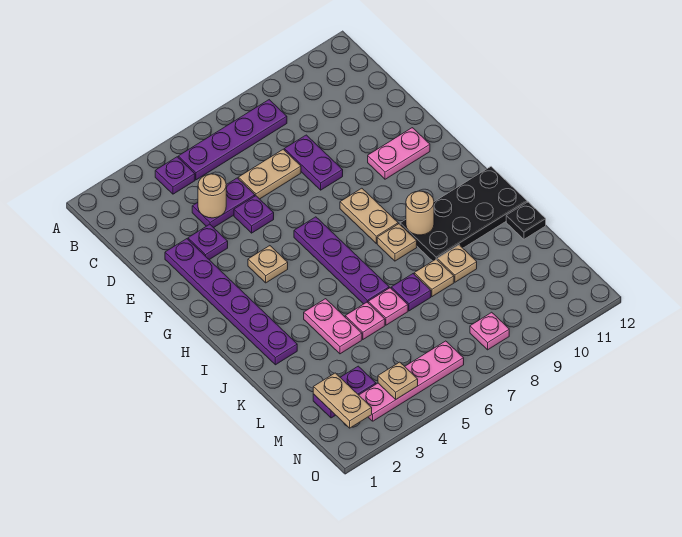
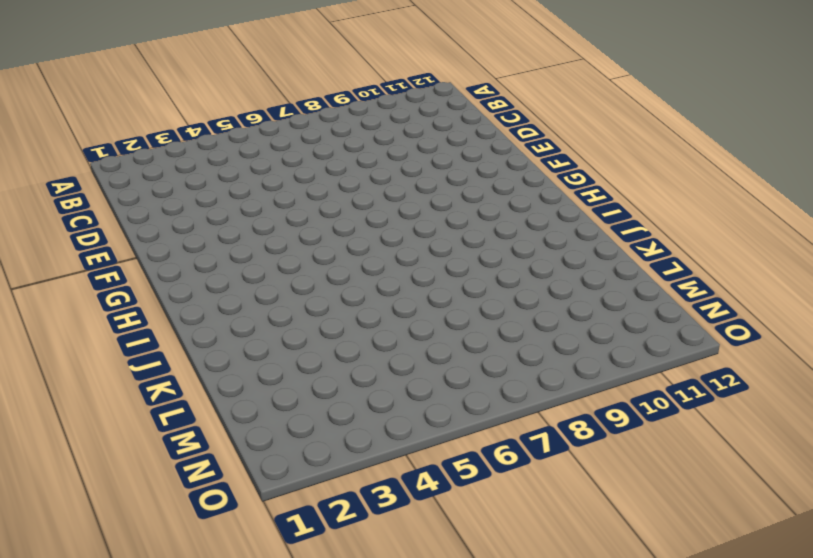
none -> purple plate B4 level 1
none -> purple plate B5:B8 level 1
none -> purple plate D4:D5 level 1

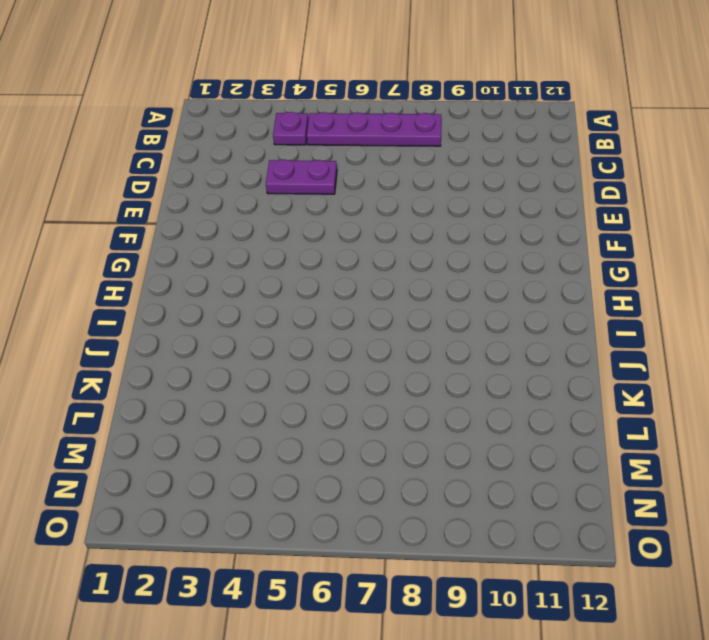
none -> tan plate D6:D7 level 1
none -> purple plate D8:E8 level 1
none -> purple plate E2:J2 level 1

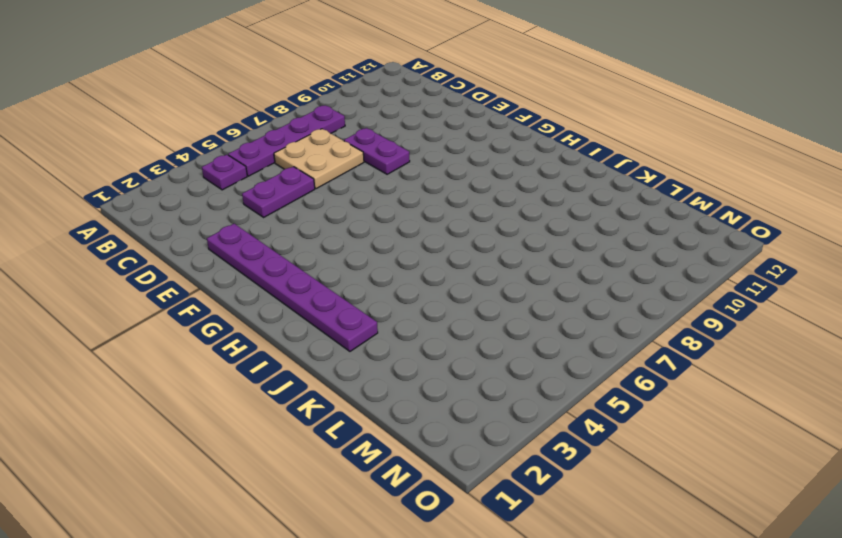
tan plate C6:D7 level 1 -> tan plate D6:D7 level 1
none -> purple plate E3 level 1
none -> purple plate E5 level 1
none -> pink plate F10:F11 level 1

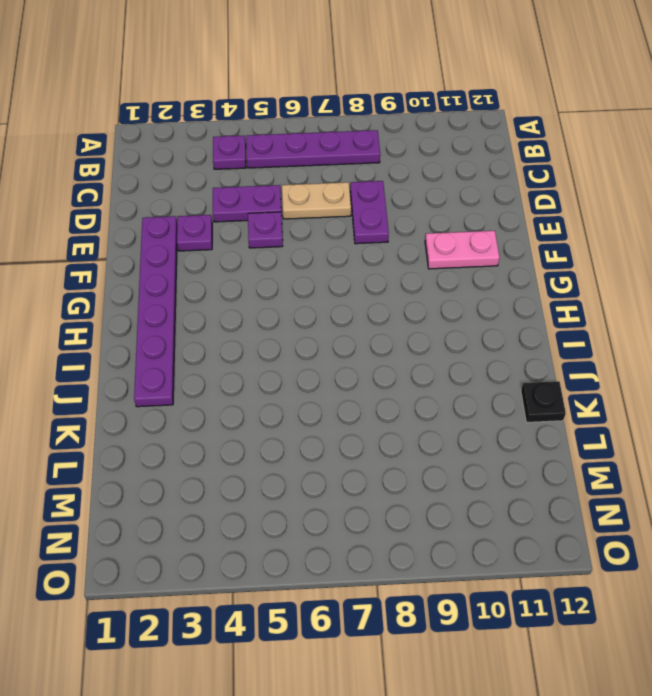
none -> tan plate G4 level 1
none -> purple plate G6:J6 level 1
none -> tan plate G8:H8 level 1

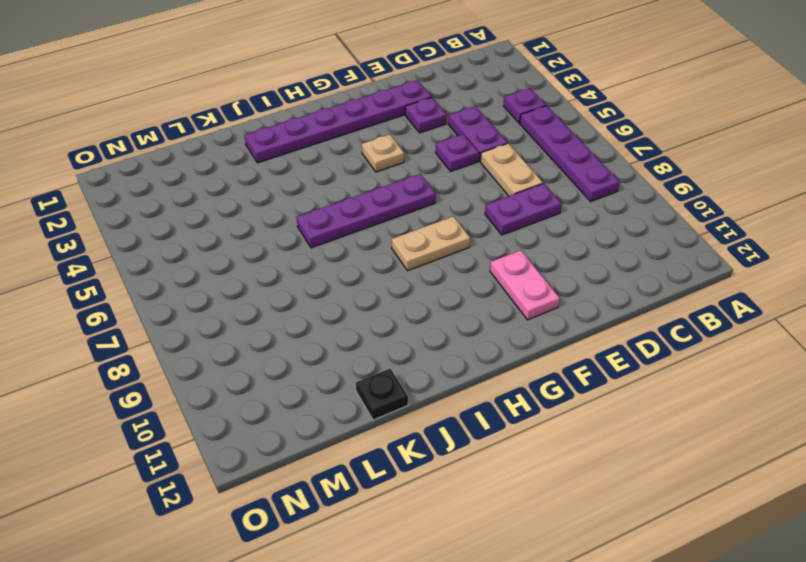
none -> tan plate I8 level 1
none -> black plate I9:J12 level 1
none -> pink plate J4:K4 level 1

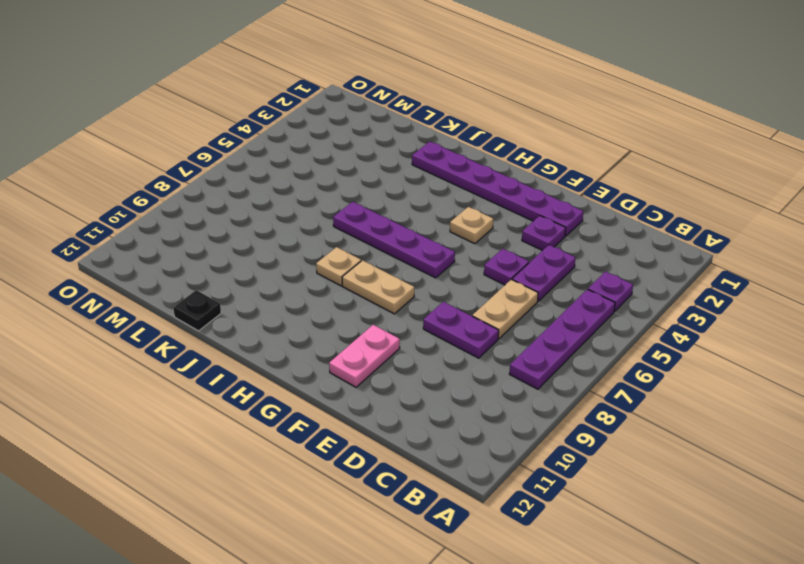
none -> black plate I9:J12 level 1
none -> pink plate J4:K4 level 1
none -> pink plate K5 level 1

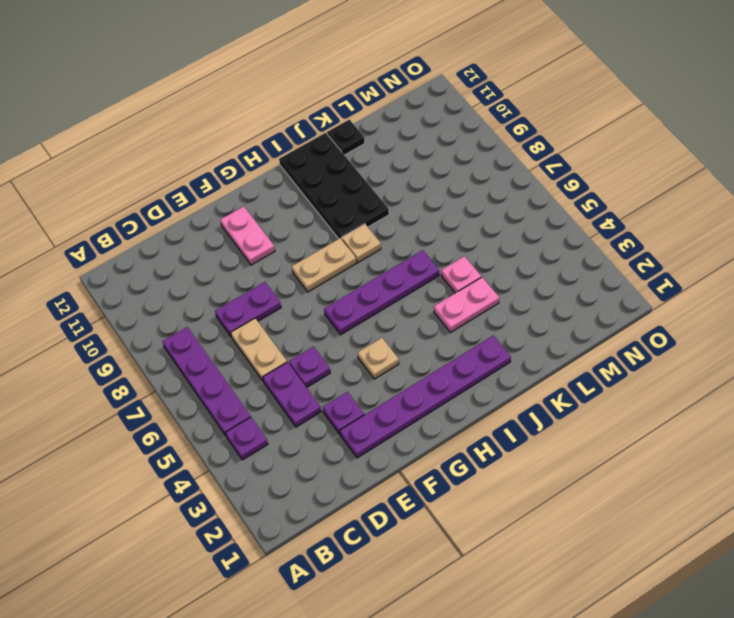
none -> pink plate K6 level 1
none -> purple plate K7 level 1
none -> tan plate K8 level 1

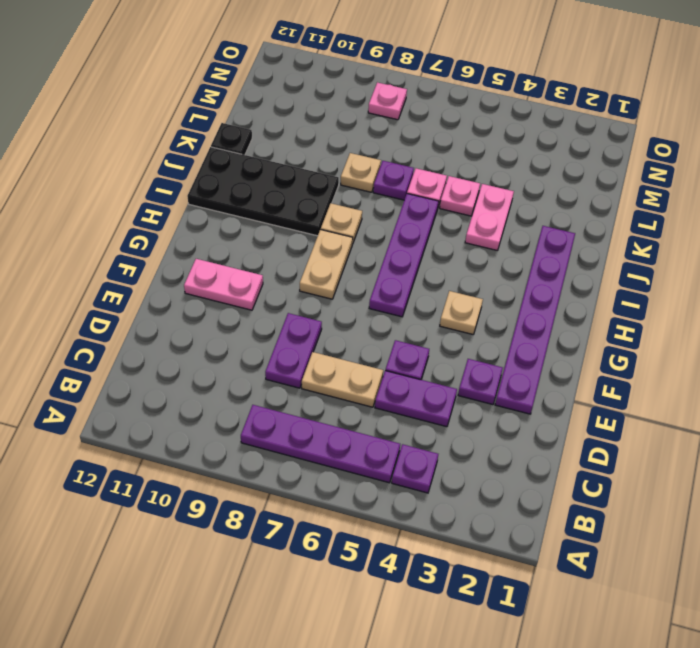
none -> tan plate K9 level 1
none -> purple plate M2:M3 level 1
none -> pink plate N3:N6 level 1

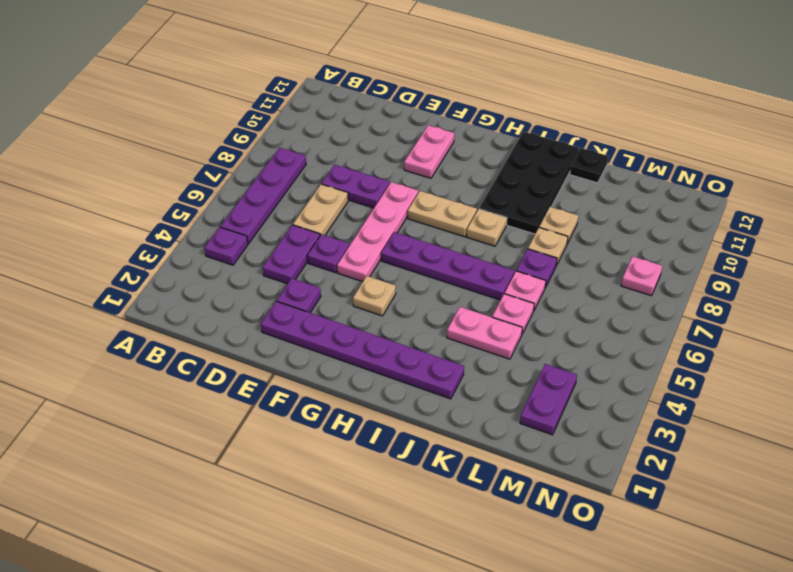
pink plate F5:F8 level 1 -> pink plate N3:N6 level 1
none -> tan round brick D4 level 2
none -> tan round brick I9 level 2
none -> tan plate M2:N2 level 2

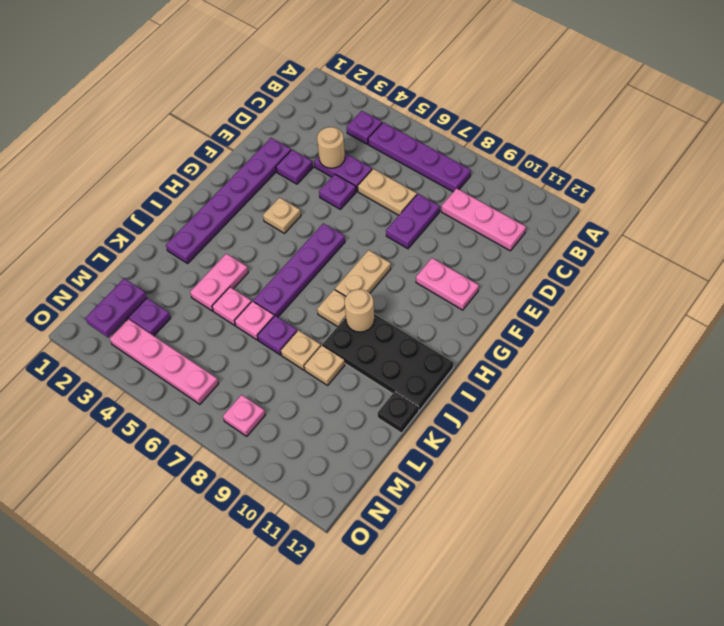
pink plate C9:C11 level 1 -> none
purple plate M2:N2 level 2 -> tan plate M2:N2 level 2
none -> tan plate N4 level 2

